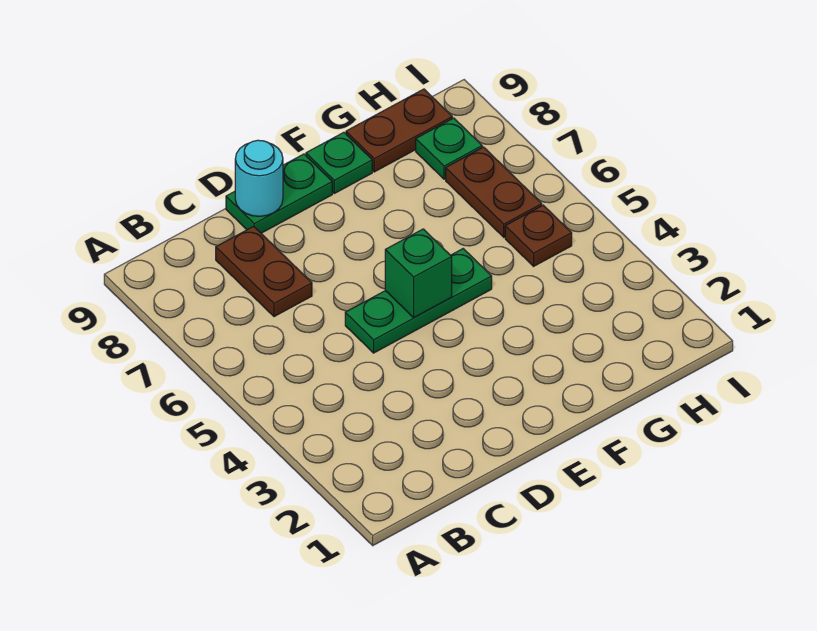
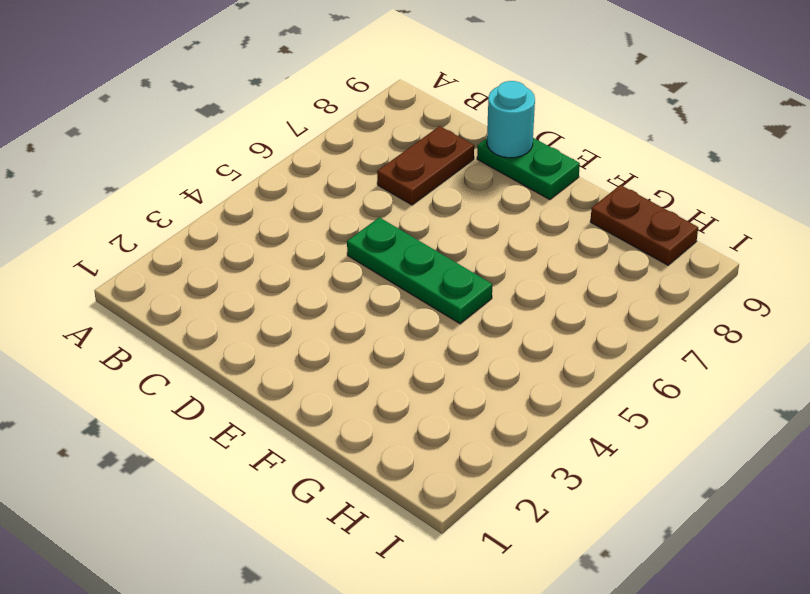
none -> green plate F9 level 1
none -> brown plate H5 level 1

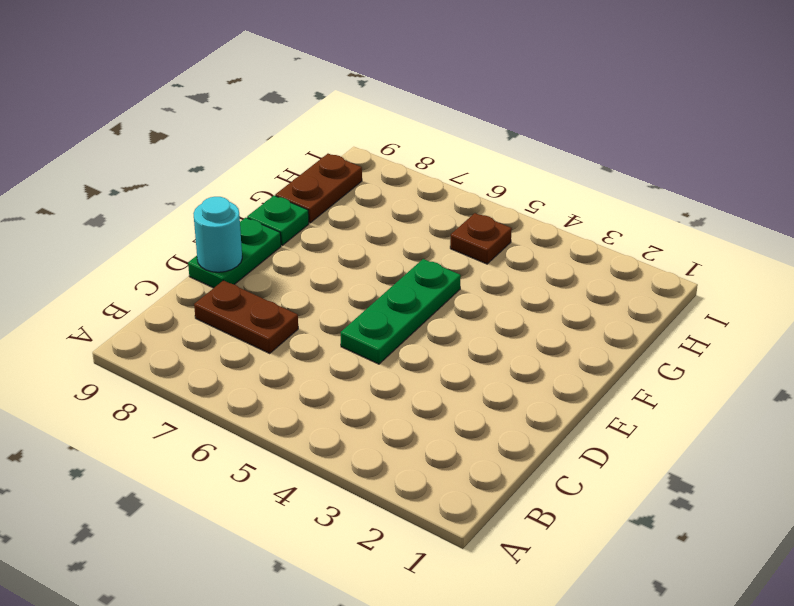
none -> brown plate H6:H7 level 1
none -> green plate H8 level 1

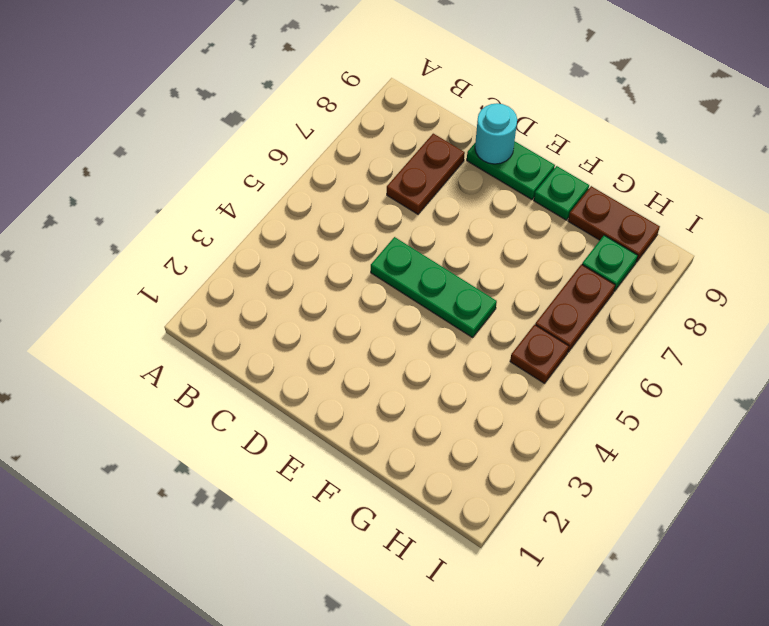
none -> green brick E5 level 2

